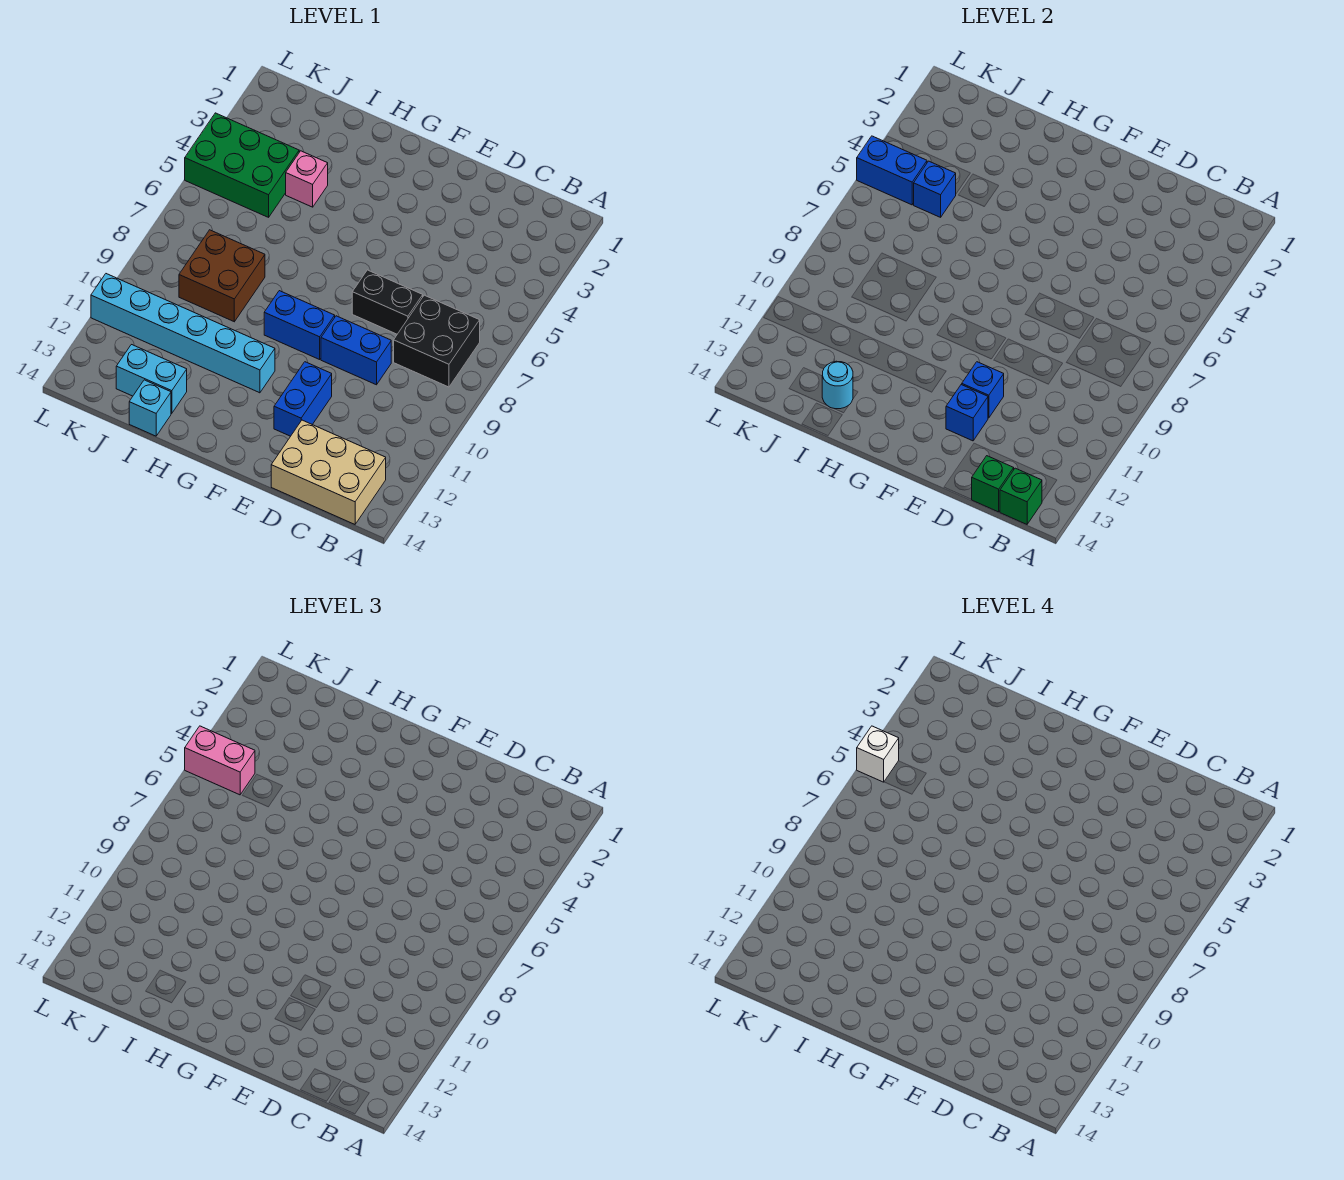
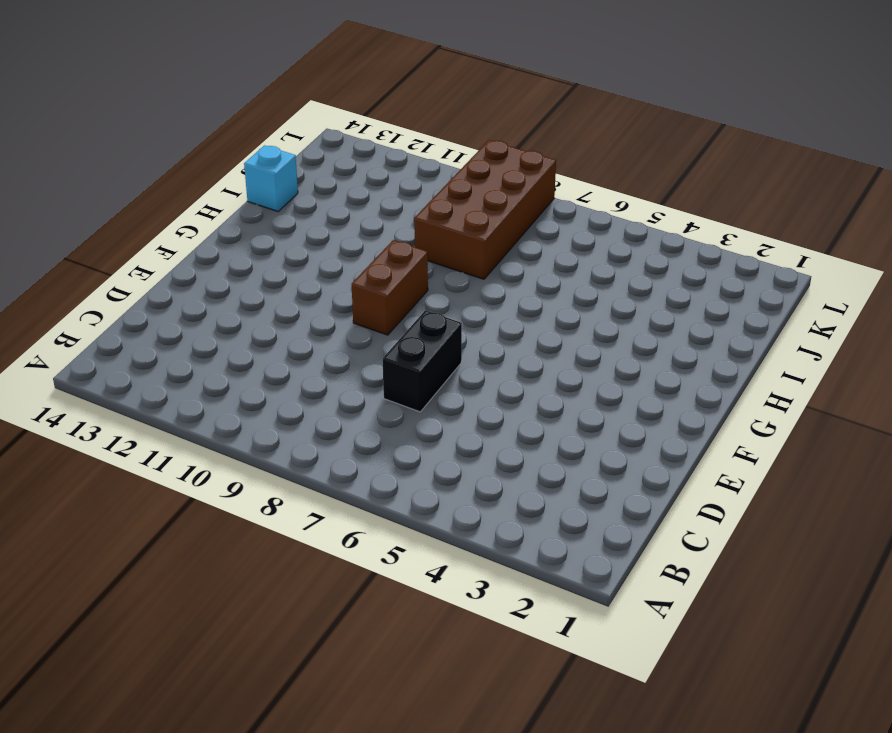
brown brick F9:G9 level 1 -> blue brick F9:G9 level 1
brown brick I8:L9 level 1 -> brown brick I8:J9 level 1
none -> black brick B7:C8 level 1
none -> tan brick B13:D14 level 1
none -> blue brick D9:E9 level 1

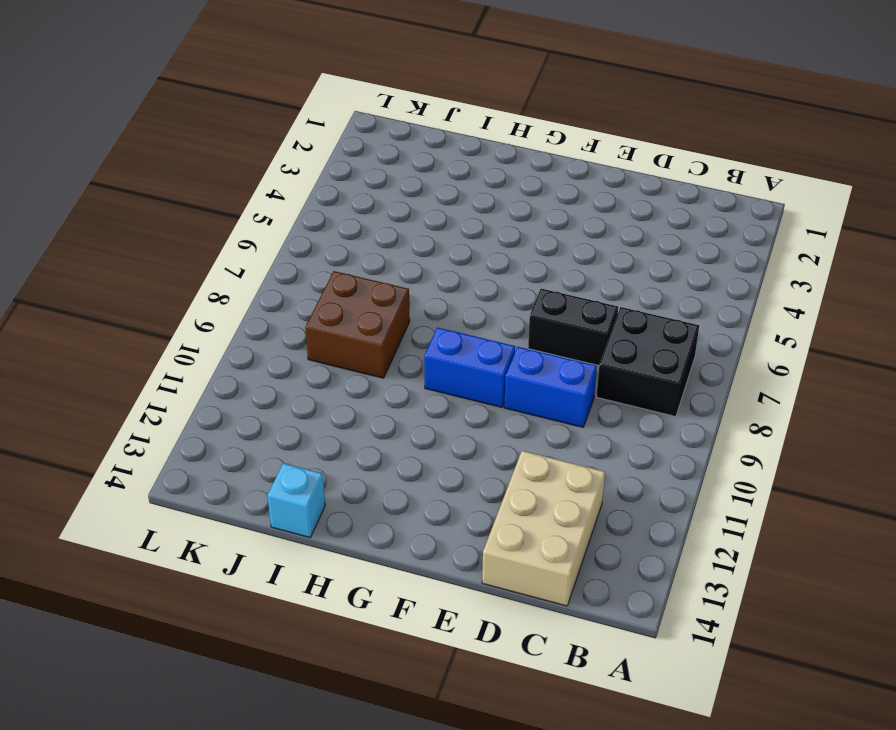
tan brick C12:D14 level 1 -> tan brick B13:D14 level 1
none -> blue brick E11:E12 level 1
none -> cyan brick G11:L11 level 1
none -> pink brick I4 level 1

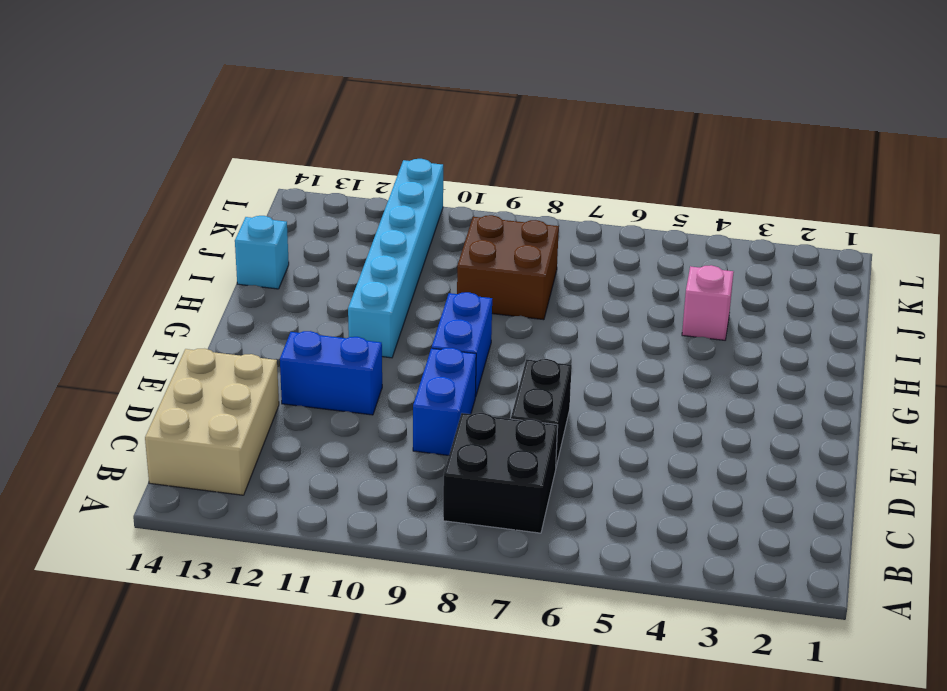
none -> cyan brick I13:J13 level 1
none -> green brick J4:L5 level 1
none -> green brick B14 level 2

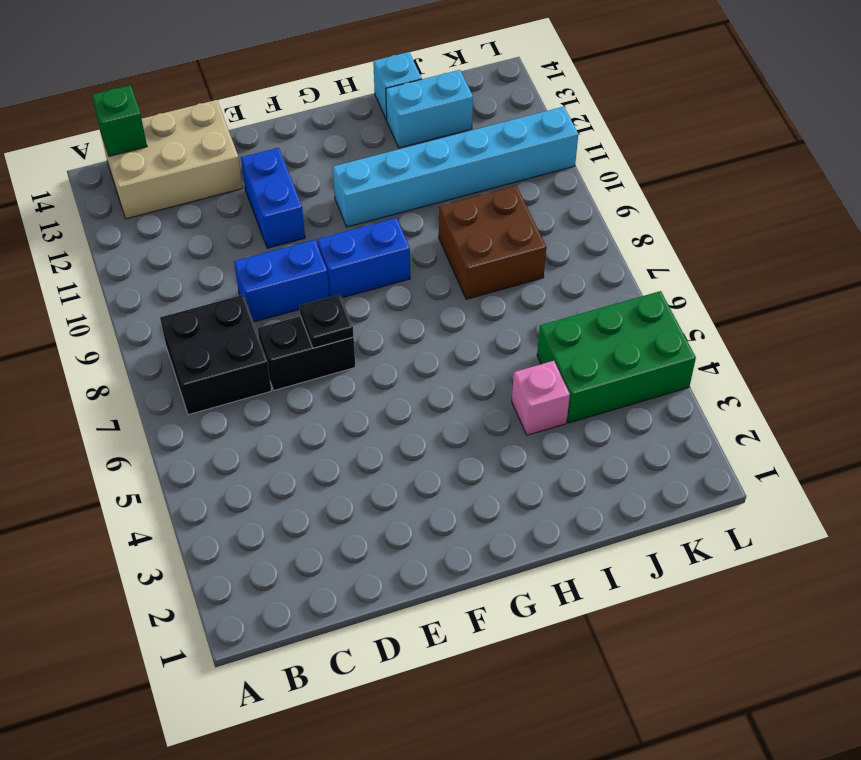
black plate E7 level 2 -> none
none -> green brick C14 level 2
none -> blue brick E11 level 2
none -> blue brick E12 level 2

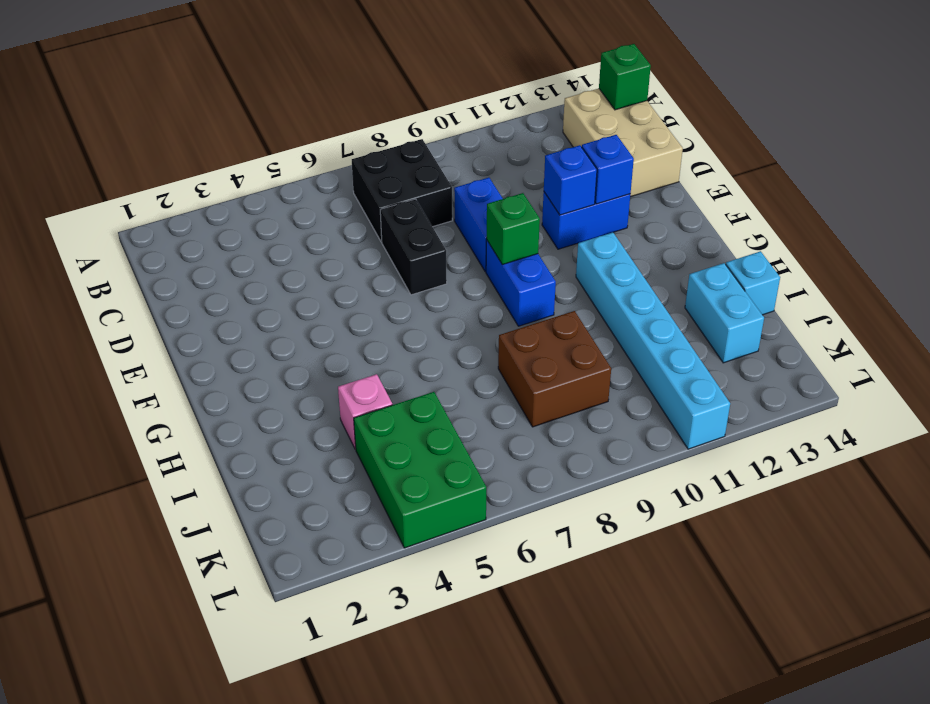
green brick F9 level 2 -> green brick C14 level 2
none -> cyan round brick I13 level 2
none -> blue brick J5 level 2
none -> blue brick K5:L5 level 2

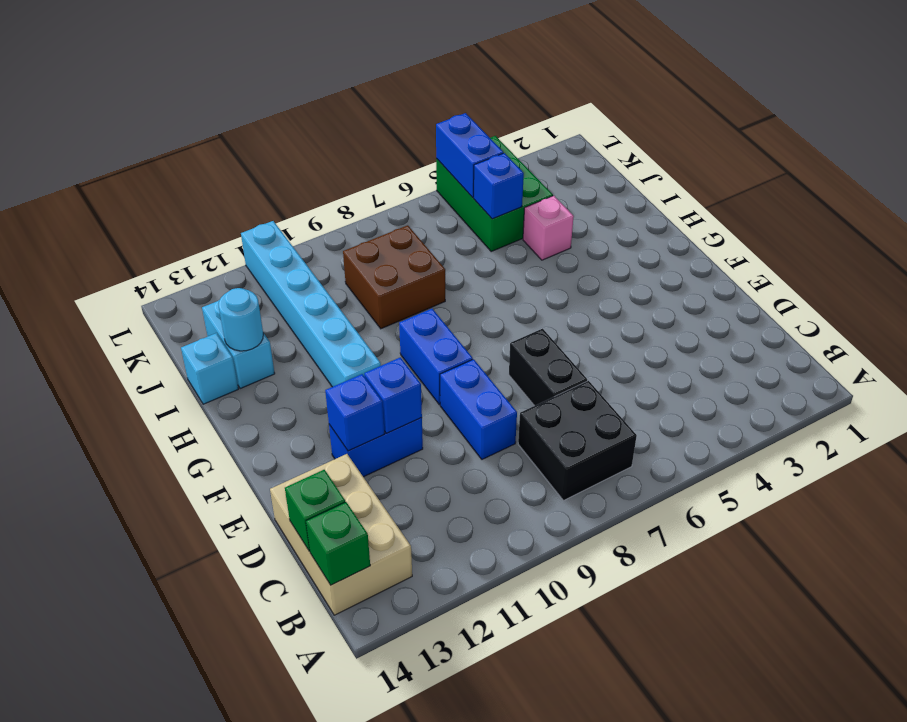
none -> pink brick K5:L5 level 3
none -> white brick L5 level 4

